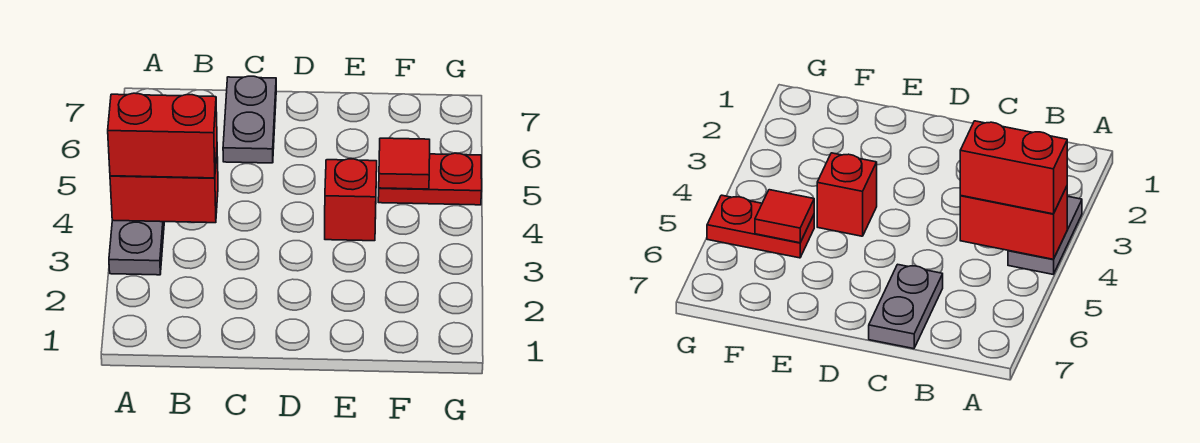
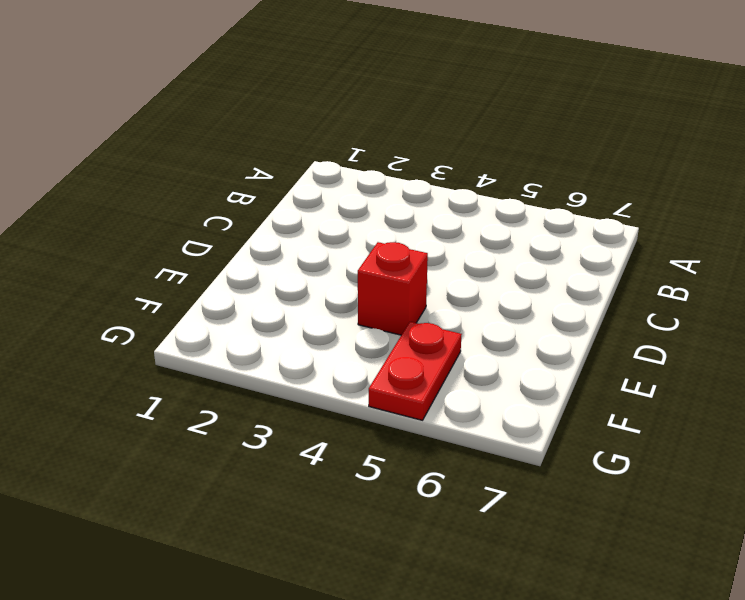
none -> grey plate A3:A4 level 1
none -> grey plate C6:C7 level 1

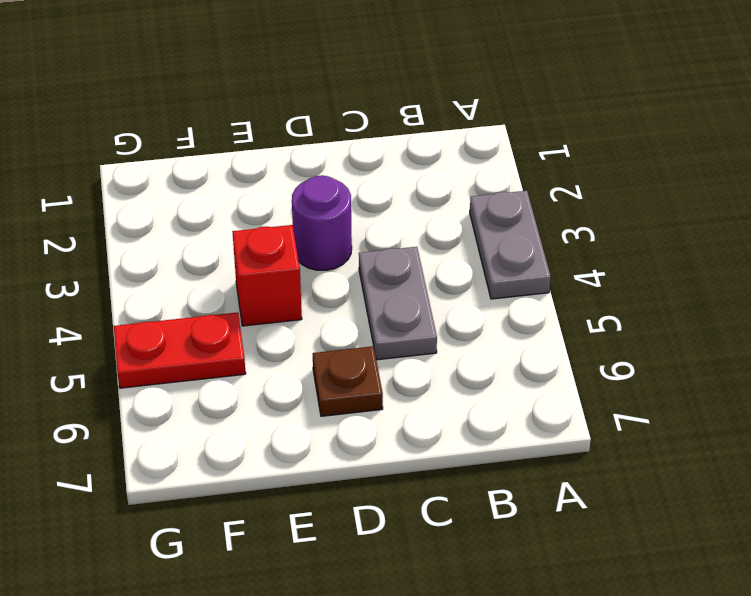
grey plate C4:C5 level 1 -> grey plate C6:C7 level 1
purple round brick D3 level 1 -> none
brown plate D6 level 1 -> none
none -> red brick A4:B4 level 2
none -> red tile F5 level 2

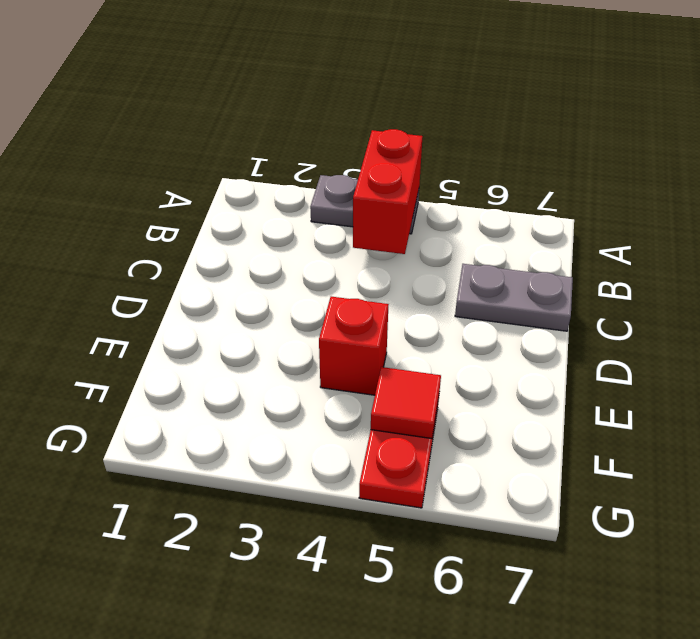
none -> red brick A4:B4 level 3

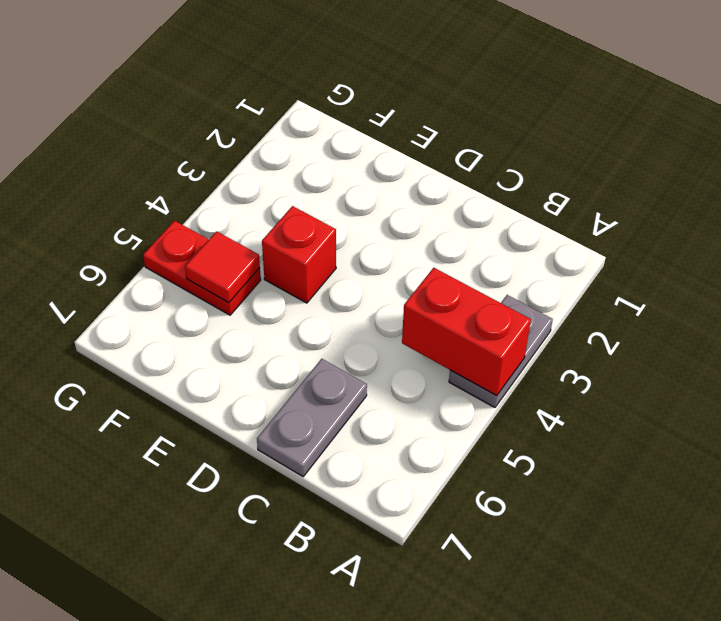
none -> red brick A4:B4 level 3

